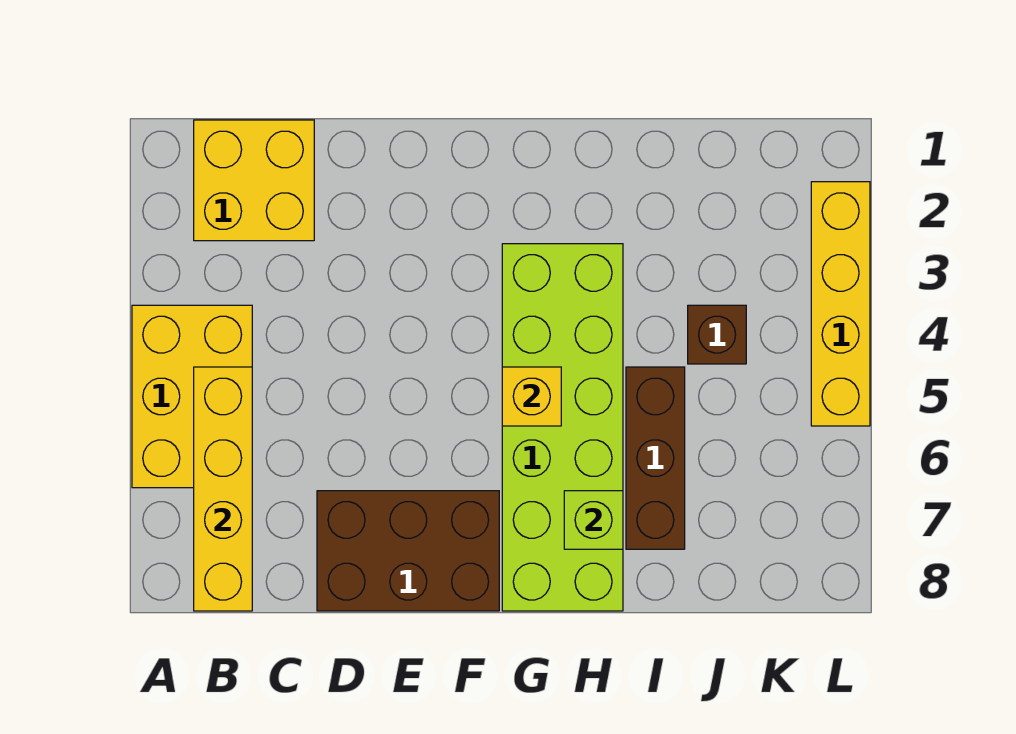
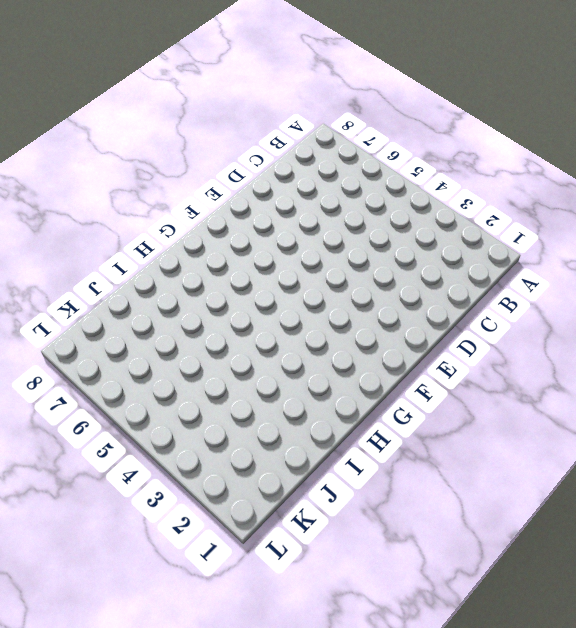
none -> yellow brick A4:B6 level 1
none -> yellow brick B1:C2 level 1

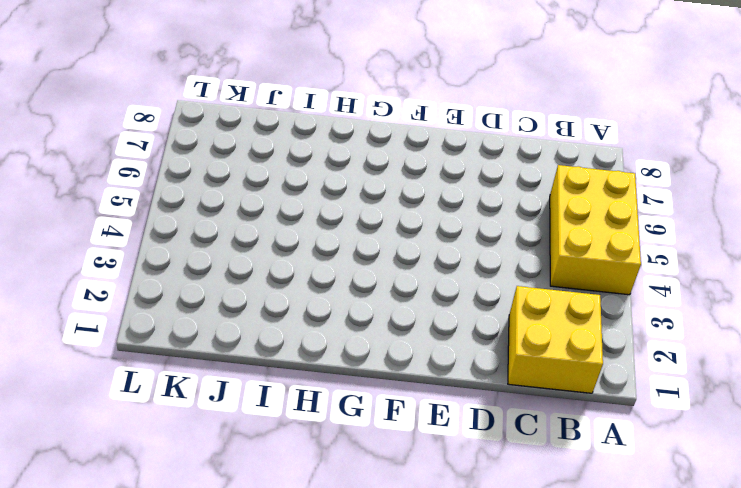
none -> brown brick D7:F8 level 1
none -> lime brick G3:H8 level 1

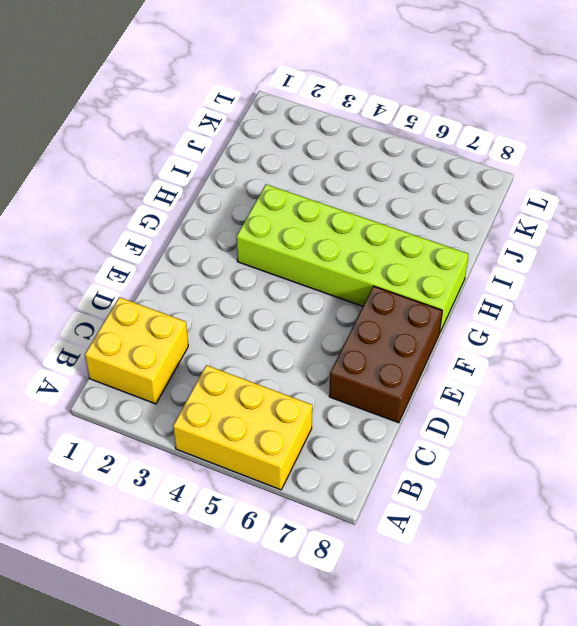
none -> brown brick I5:I7 level 1
none -> brown brick J4 level 1

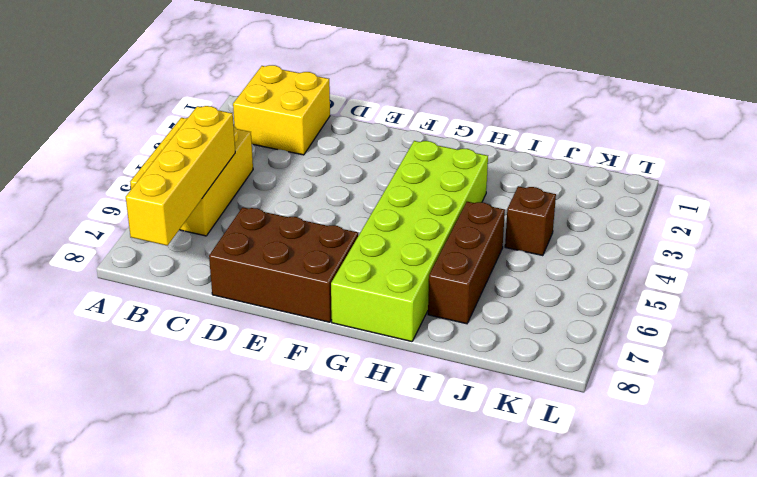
none -> yellow brick L2:L5 level 1
none -> yellow brick G5 level 2

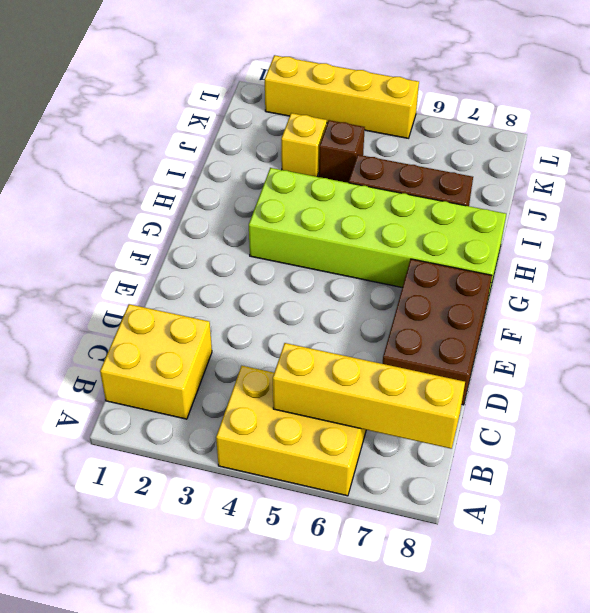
yellow brick J3 level 1 -> yellow brick G5 level 2
none -> lime brick H7 level 2

